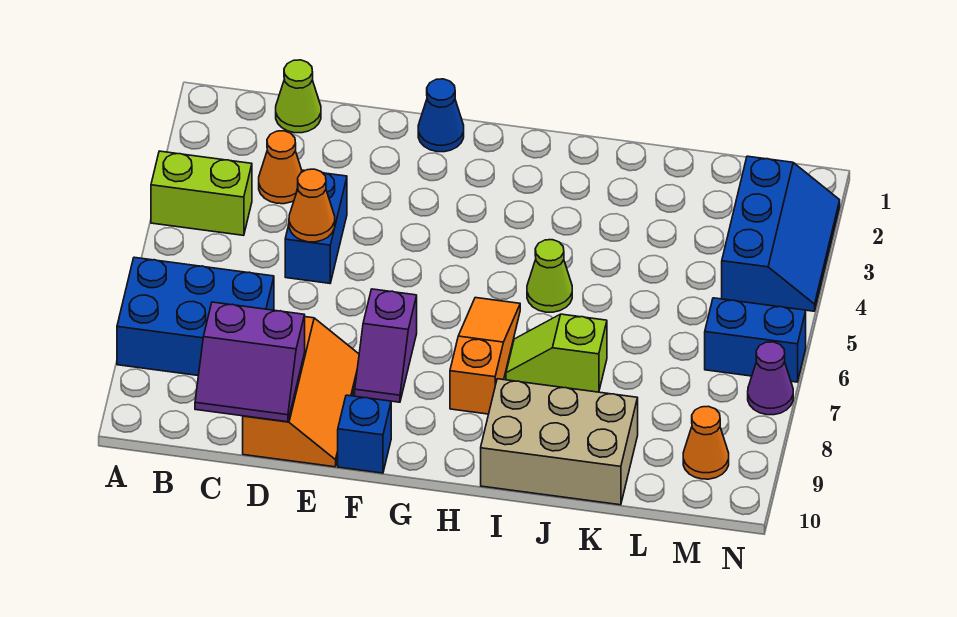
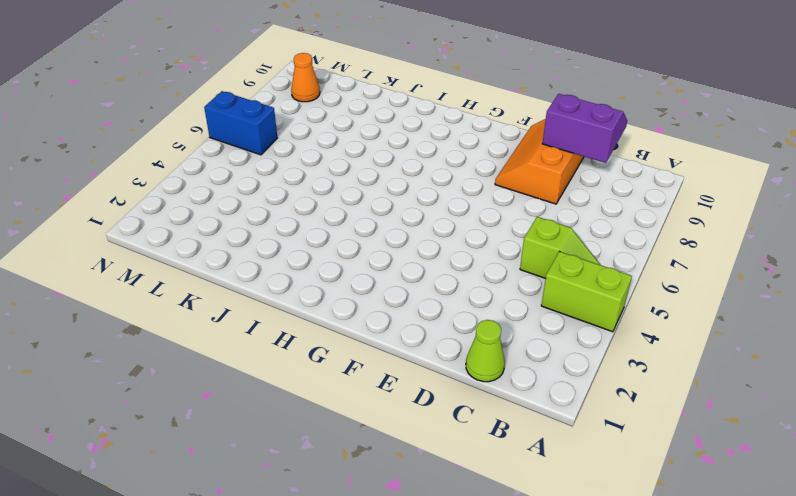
lime slope B5:C5 level 1 top C -> lime slope I7:J7 level 1 top J
none -> blue brick A7:C8 level 1
none -> orange cone C3 level 1
none -> blue brick D4:D5 level 1

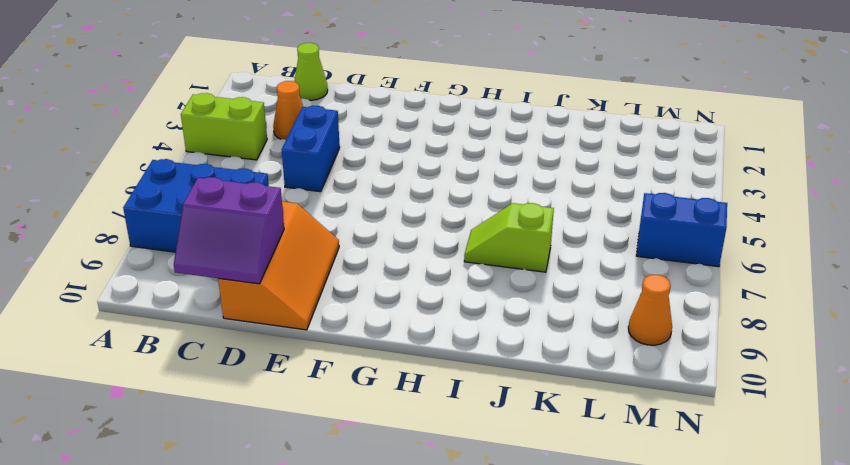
none -> blue cone F1 level 1
none -> purple slope F7:F8 level 1 top 7
none -> blue brick F10 level 1

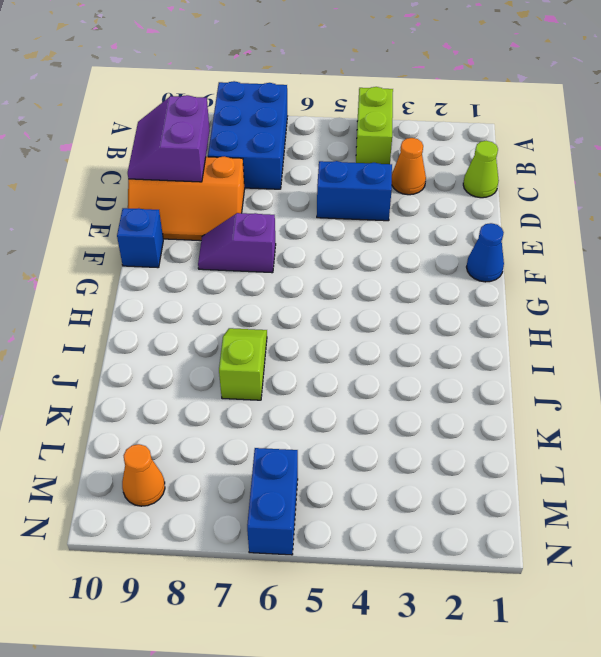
none -> orange slope H6:H8 level 1 top 8
none -> lime cone I5 level 1
none -> tan brick I9:K10 level 1

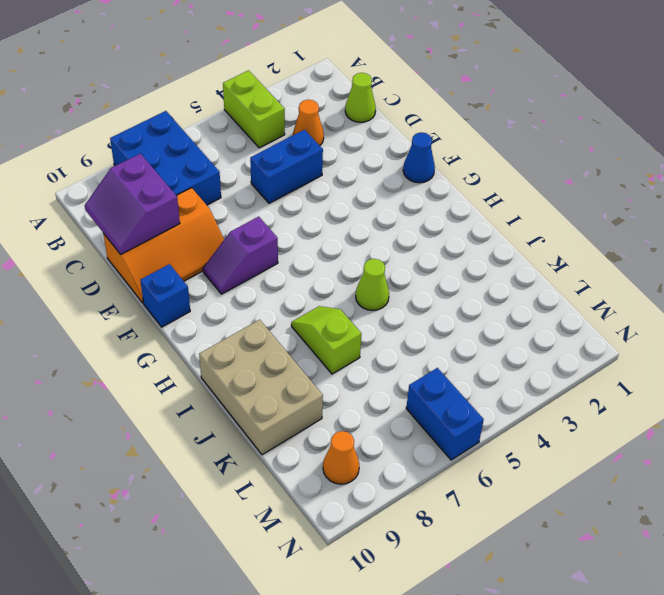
none -> orange slope H6:H8 level 1 top 8
none -> blue slope M2:N4 level 1 top M
none -> purple cone N7 level 1

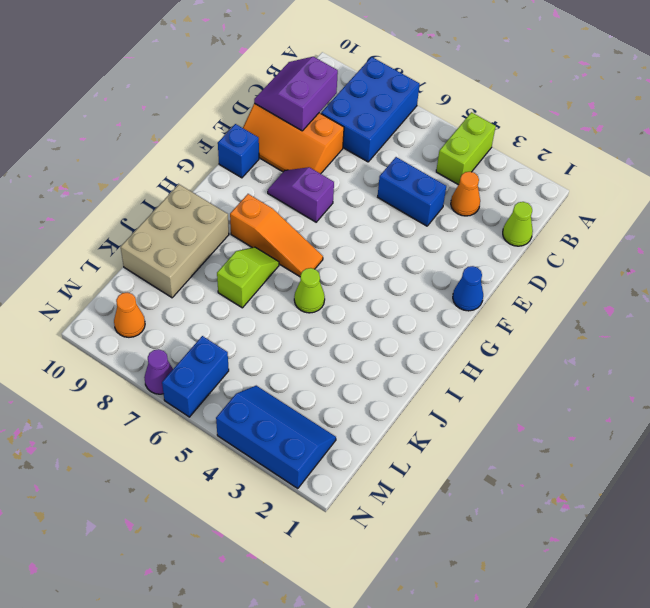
blue slope M2:N4 level 1 top N -> blue slope M2:N4 level 1 top M
none -> orange cone D5 level 2

